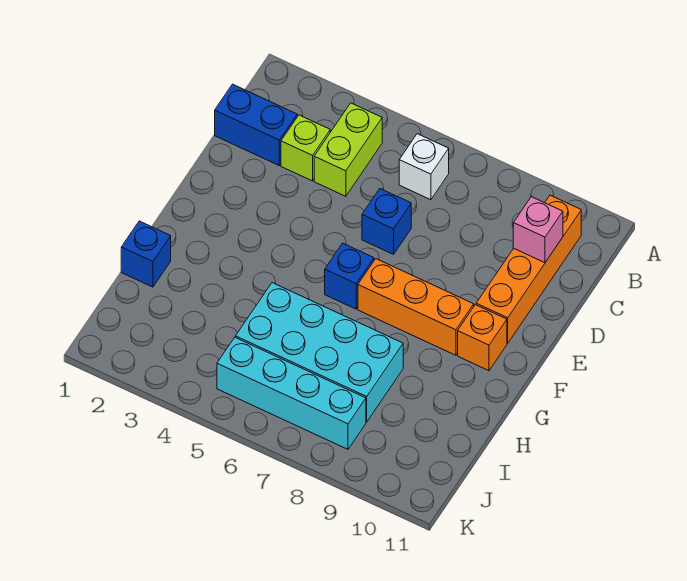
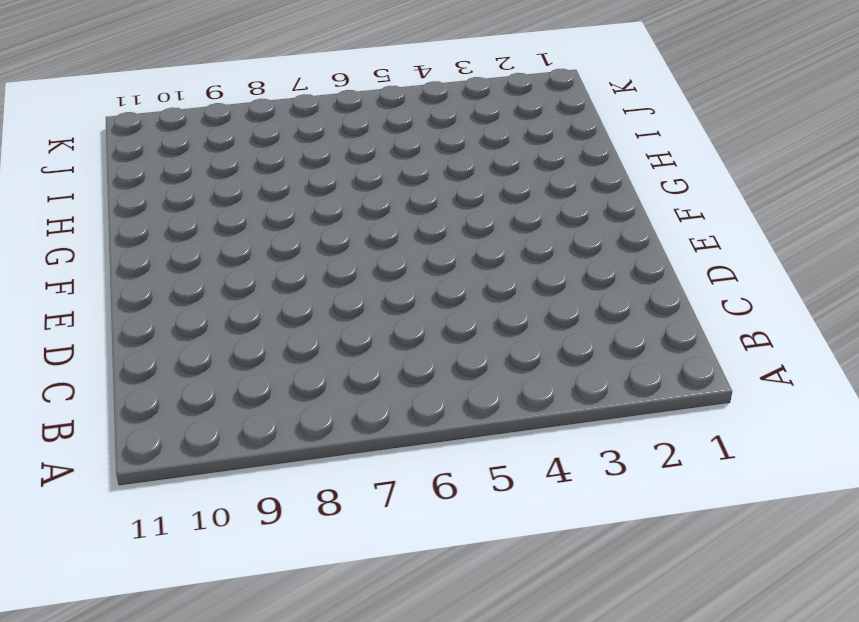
none -> lime brick B4:C4 level 1
none -> white brick B6 level 1
none -> orange brick B10:E10 level 1

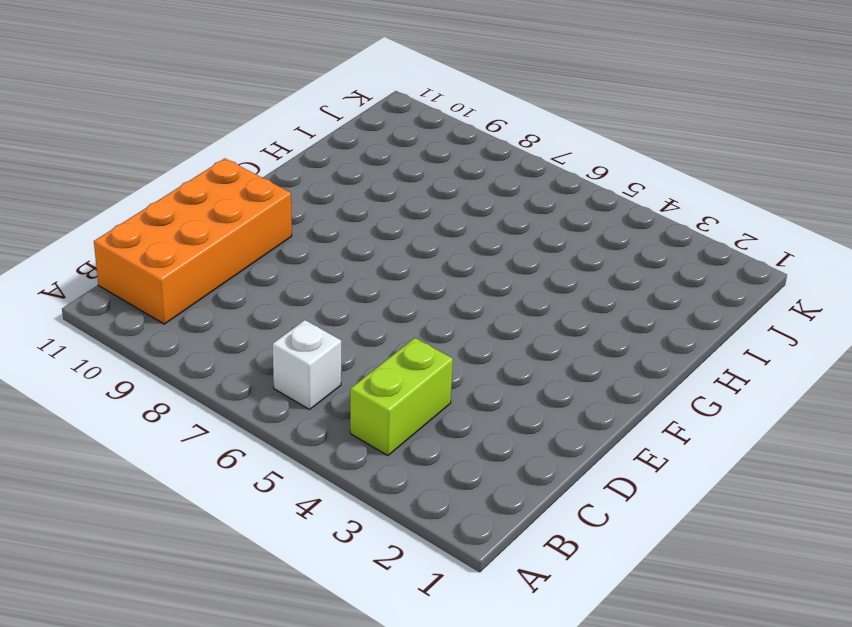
orange brick B10:E11 level 1 -> orange brick B10:E10 level 1
none -> blue brick C1:C2 level 1
none -> lime brick C3 level 1
none -> blue brick D6 level 1

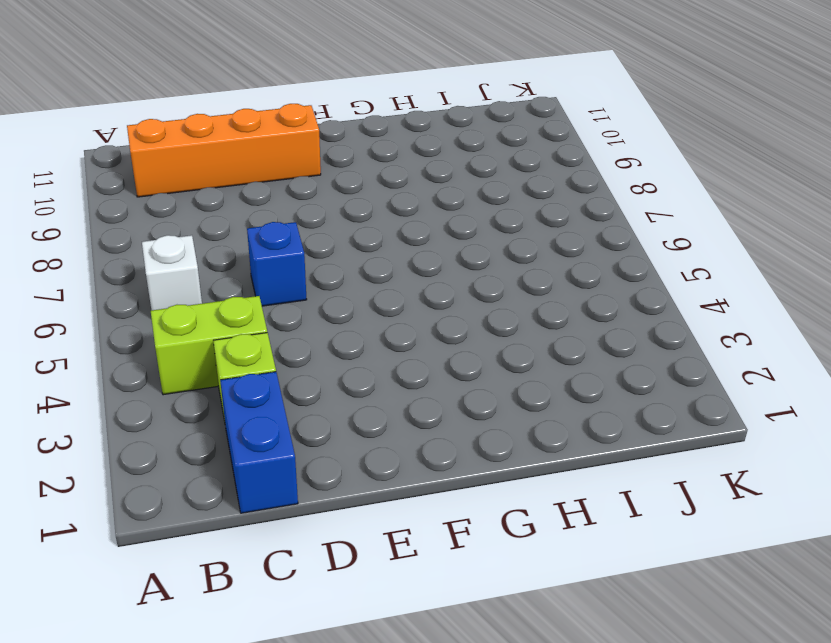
none -> blue brick F6 level 1
none -> orange brick F7:F9 level 1
none -> orange brick F10 level 1

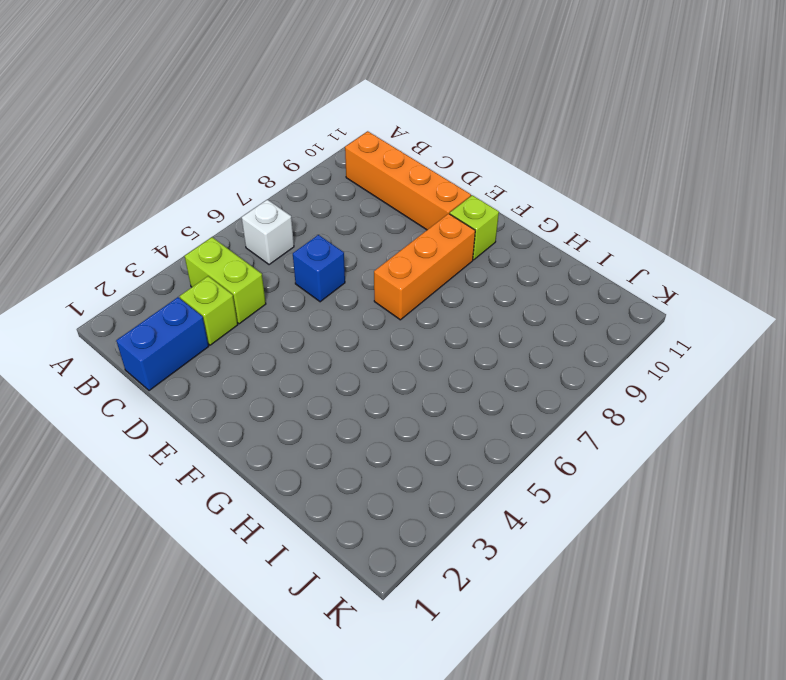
lime brick F10 level 1 -> orange brick F10 level 1
none -> blue brick F6 level 1
none -> blue brick H1 level 1
none -> cyan brick H5:I8 level 1

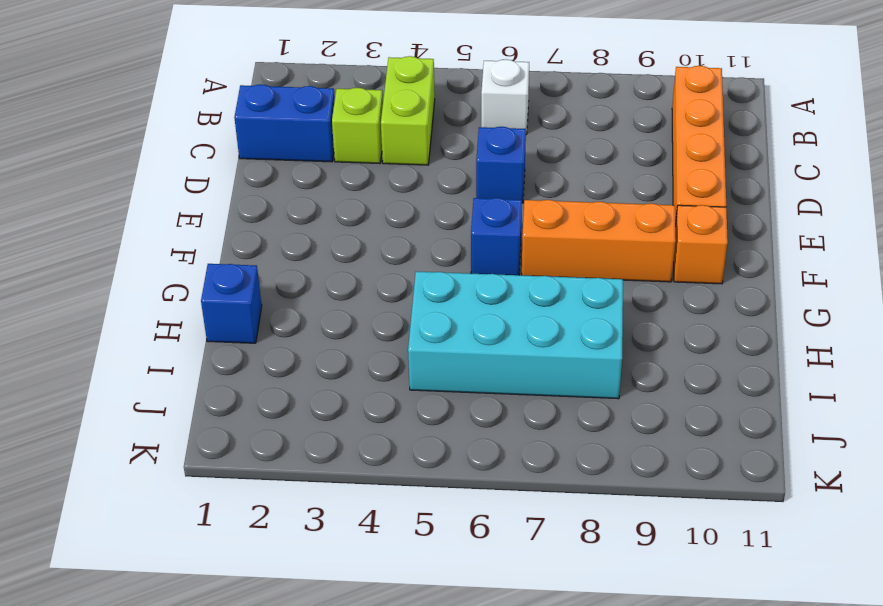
none -> cyan brick J5:J8 level 1
none -> pink brick C10 level 2

